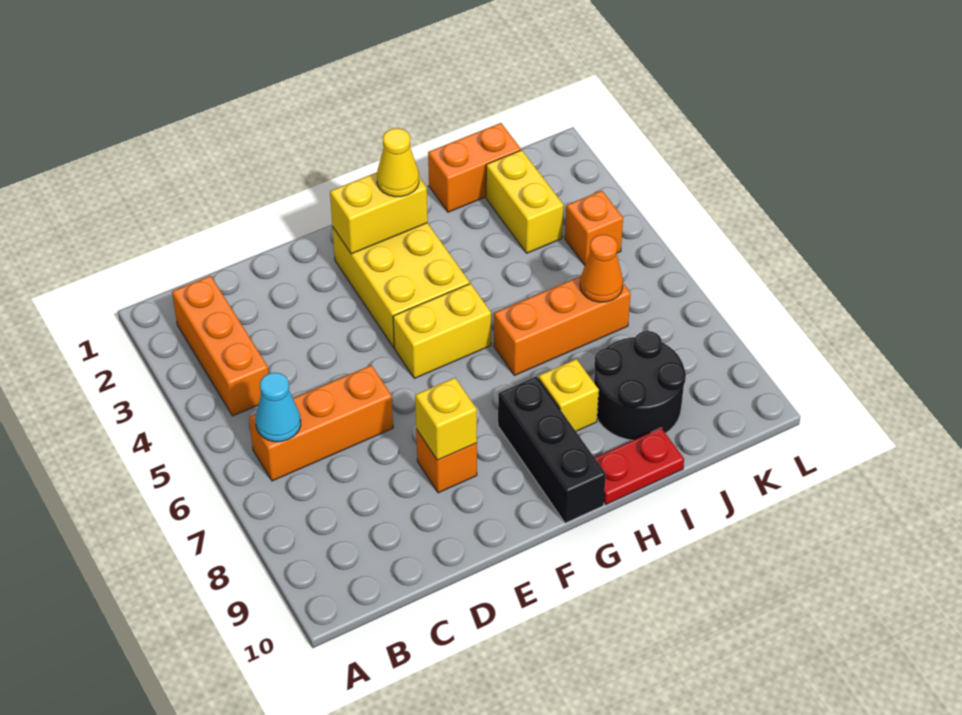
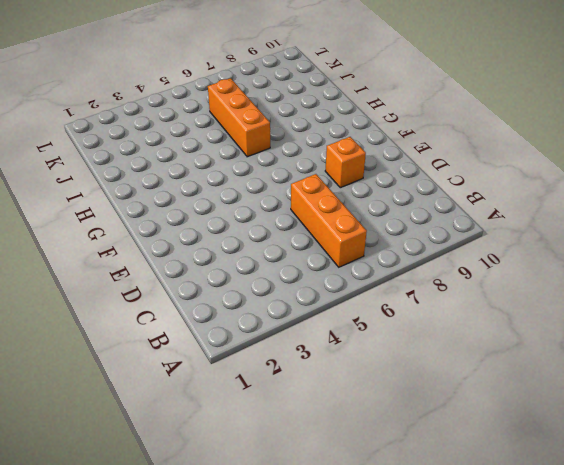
none -> orange brick B2:B4 level 1
none -> yellow brick F2:G4 level 1
none -> yellow brick F5:G5 level 1

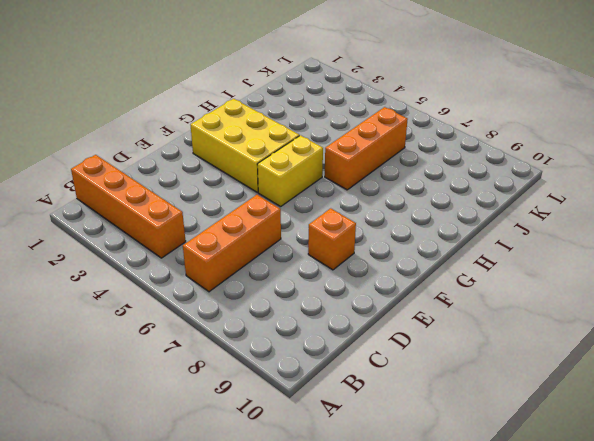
orange brick B1:B4 level 1 -> orange brick B2:B4 level 1
none -> black brick G8:G10 level 1
none -> yellow brick H8 level 1
none -> red plate H10:I10 level 1

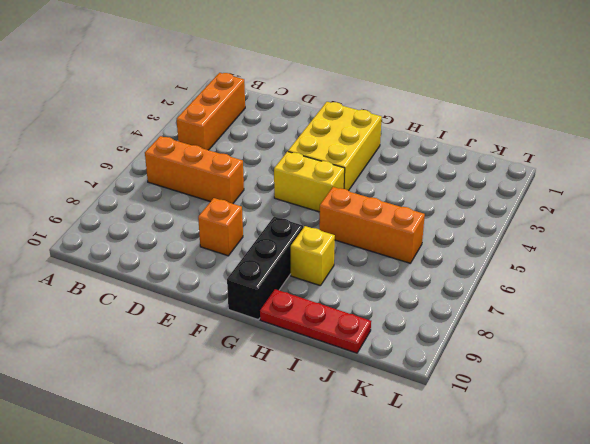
red plate H10:J10 level 1 -> red plate H10:I10 level 1
none -> orange brick I1:J1 level 1
none -> black round brick I8:J9 level 1
none -> yellow brick J2:J3 level 1

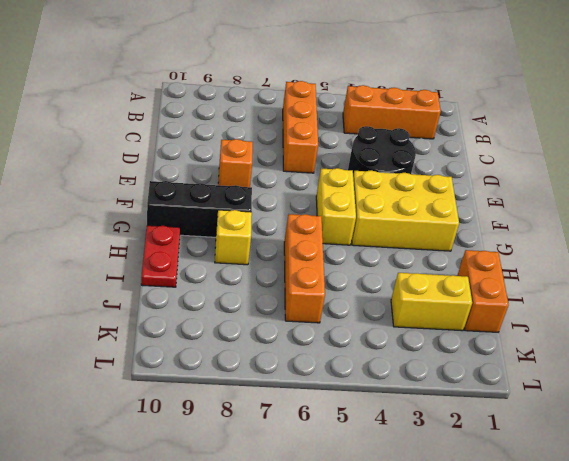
black round brick D3:E4 level 1 -> black round brick I8:J9 level 1
none -> orange brick K4 level 1
none -> cyan cone B6 level 2
none -> yellow brick E8 level 2

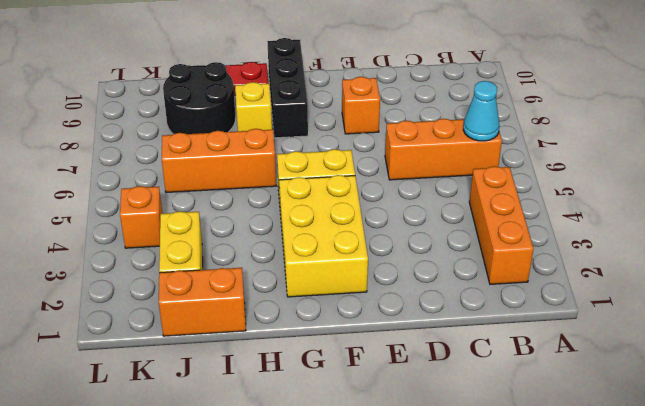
none -> yellow brick E8 level 2
none -> yellow brick F2:G2 level 2
none -> orange cone J6 level 2

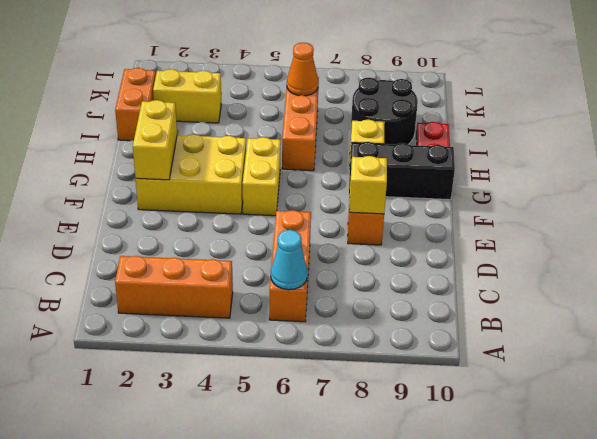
none -> orange brick K4 level 1
none -> yellow cone G2 level 3

